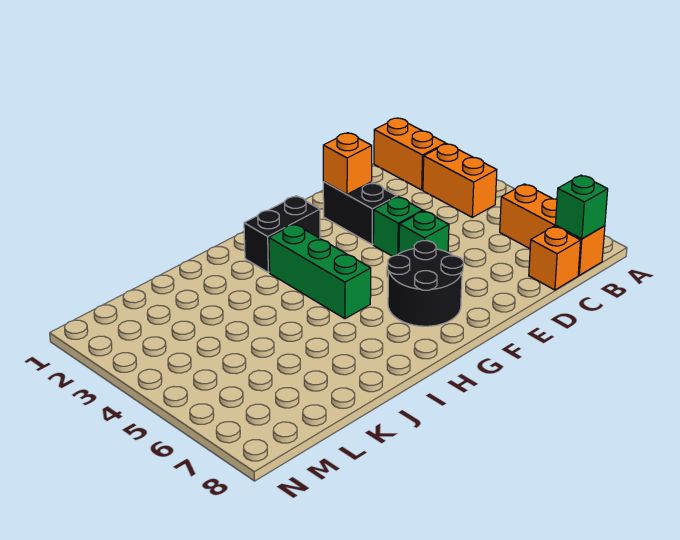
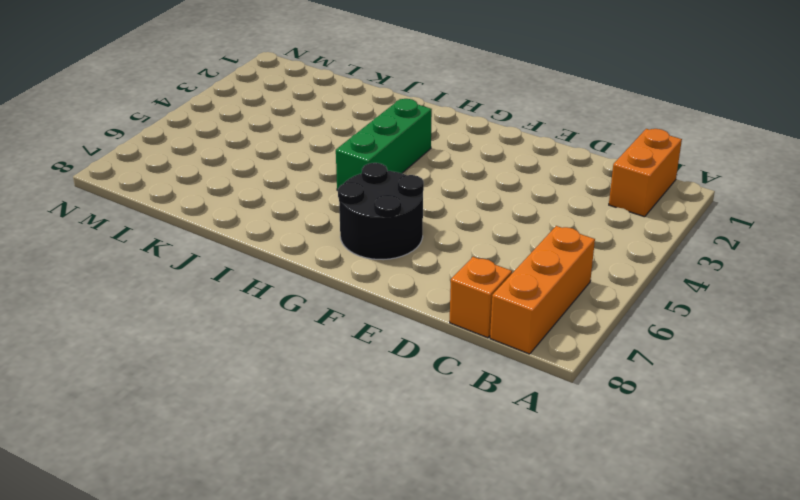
none -> orange brick B3:B4 level 1
none -> black brick E2:E3 level 1
none -> green brick E4 level 1

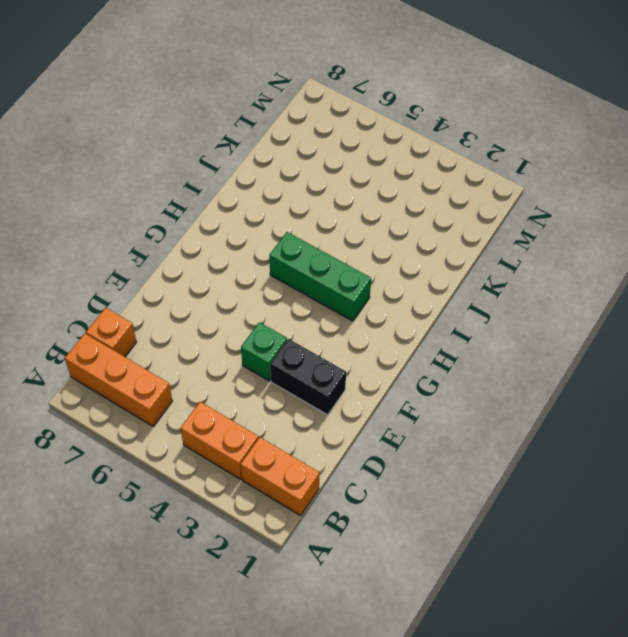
none -> green brick E5 level 1
none -> black round brick F6:G7 level 1
none -> black brick G2:H2 level 1

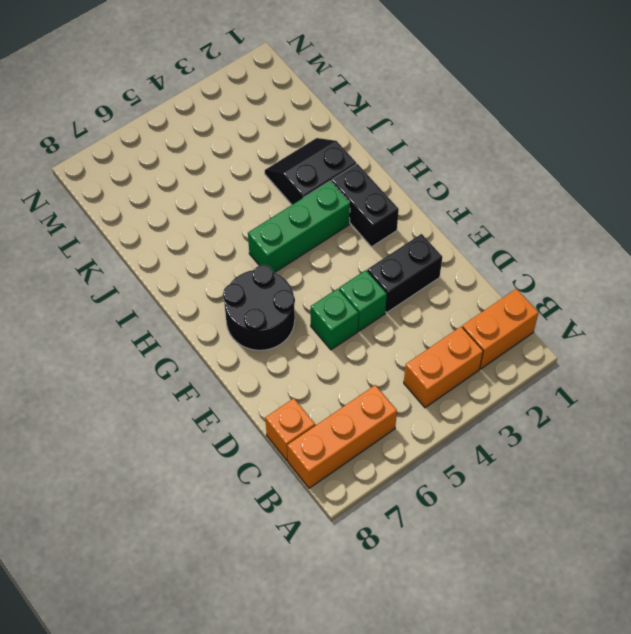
black slope I2:J3 level 1 top I -> none
none -> green brick B8 level 2
none -> orange brick E2 level 2

